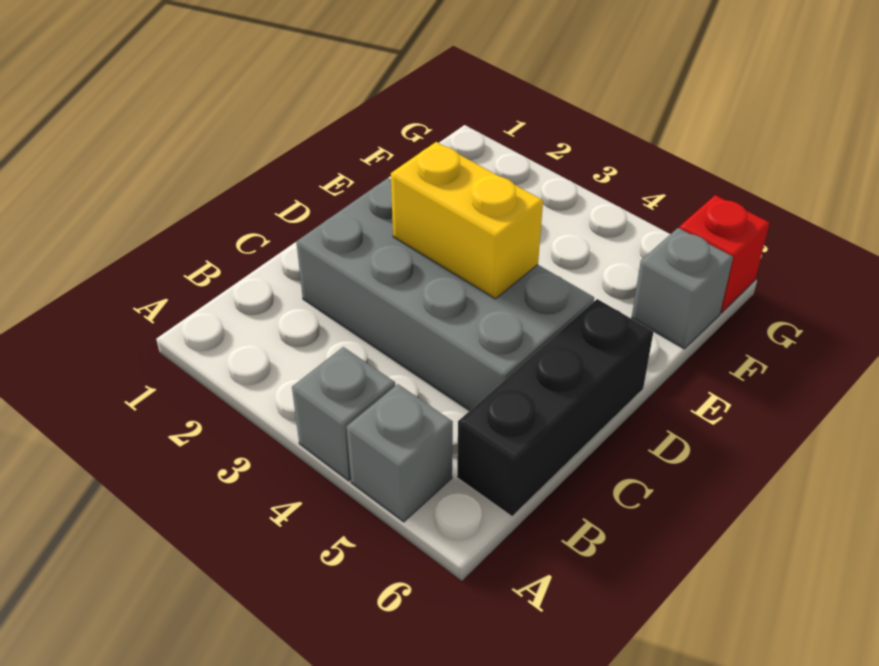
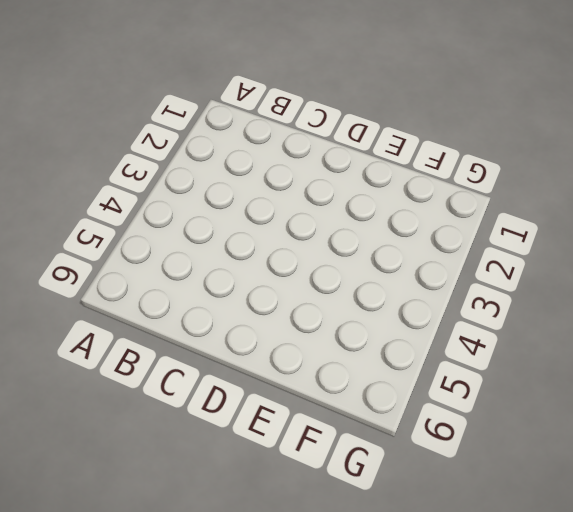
none -> grey brick A4 level 1
none -> grey brick A5 level 1

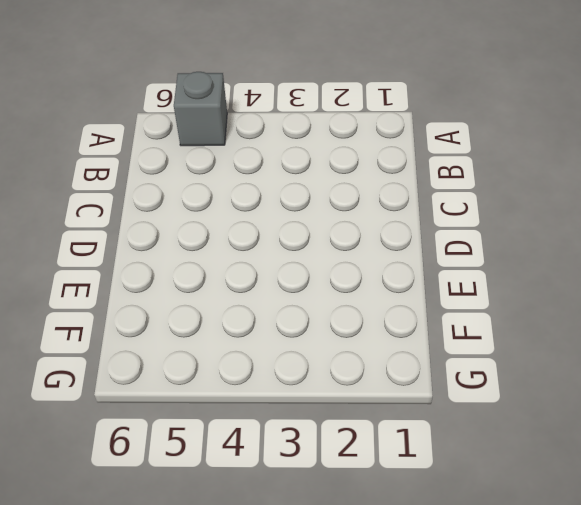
none -> grey brick A4 level 1
none -> black brick B6:D6 level 1

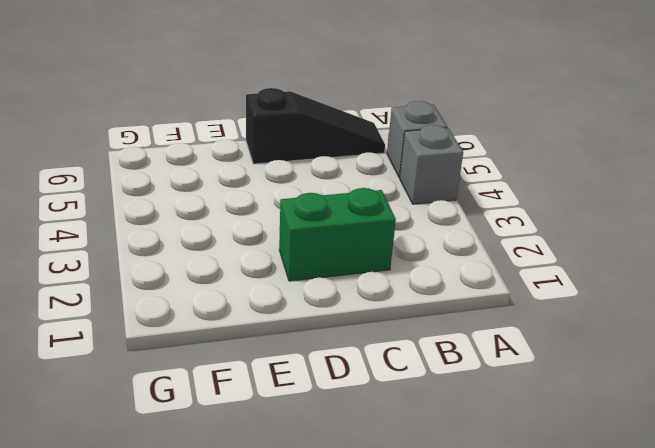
black slope B6:D6 level 1 top D -> black brick B6:D6 level 1
green brick C2:D2 level 1 -> grey brick C2:D5 level 1
none -> grey brick F6 level 1
none -> red brick G6 level 1

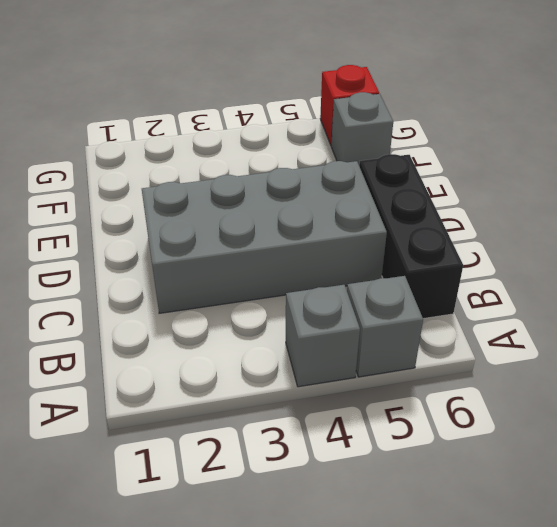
none -> yellow brick D3:D4 level 2

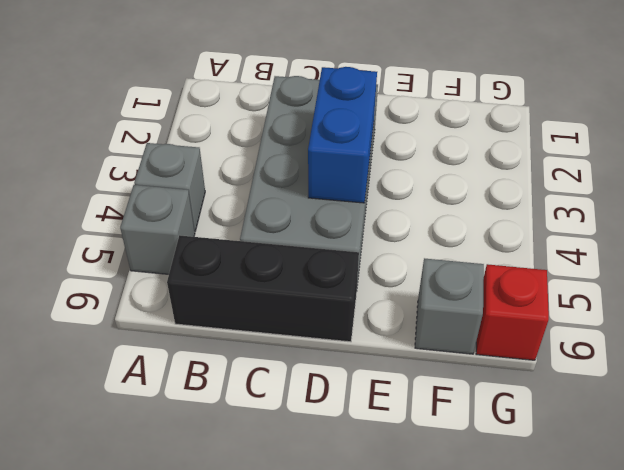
blue brick D3:D4 level 2 -> yellow brick D3:D4 level 2

